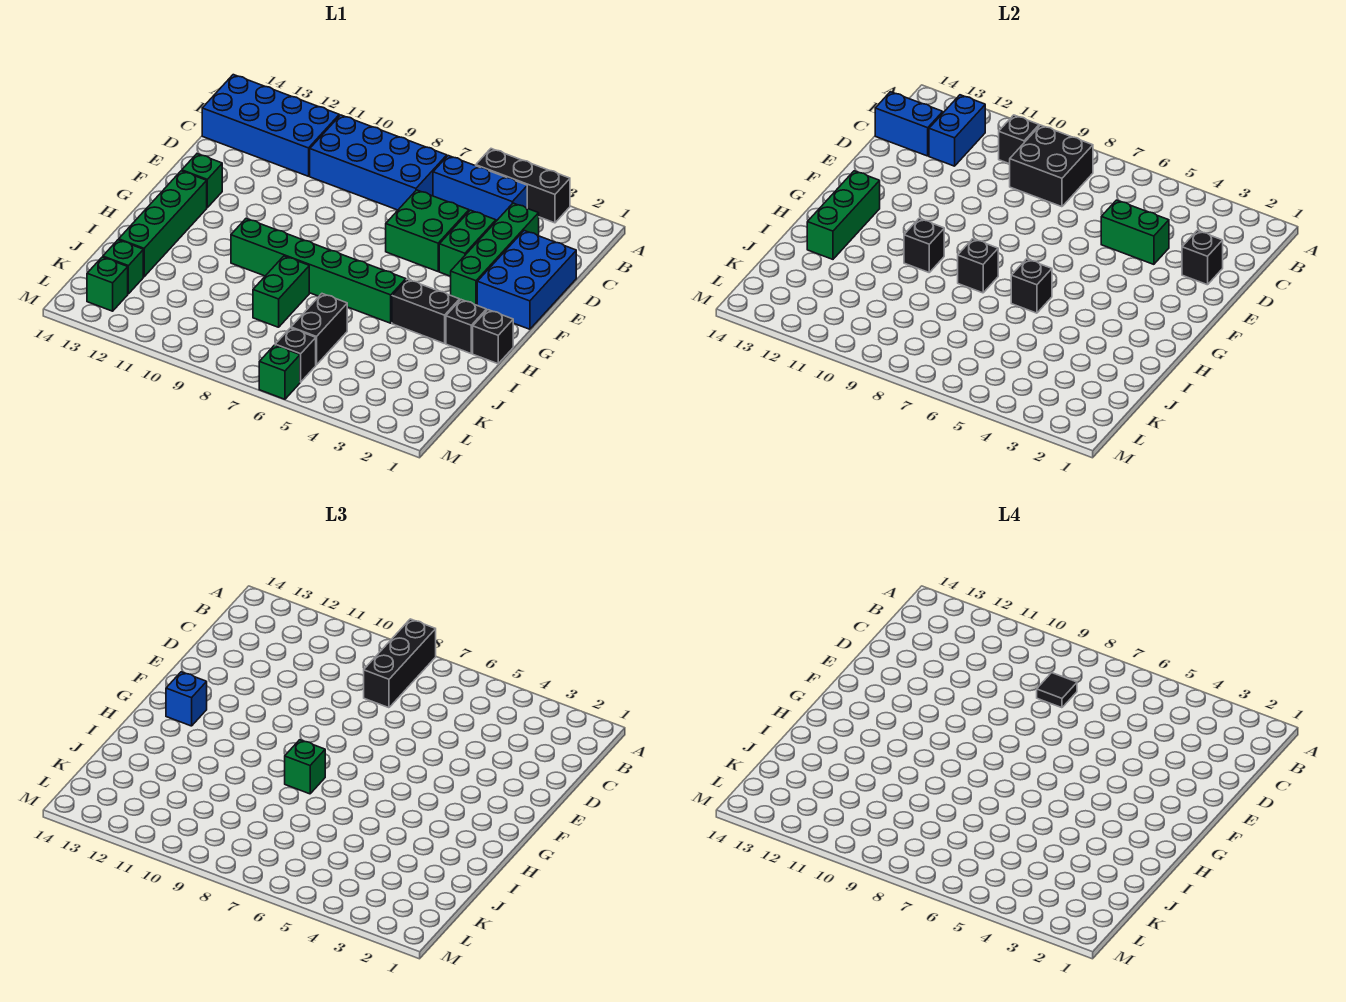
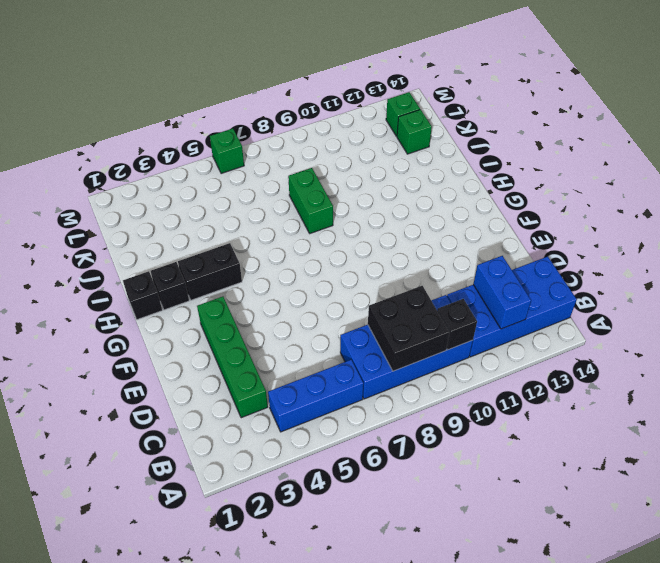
none -> black brick A3:A5 level 1
none -> blue brick D1:F2 level 1
none -> green brick D4:E4 level 1
none -> green brick D5:E6 level 1

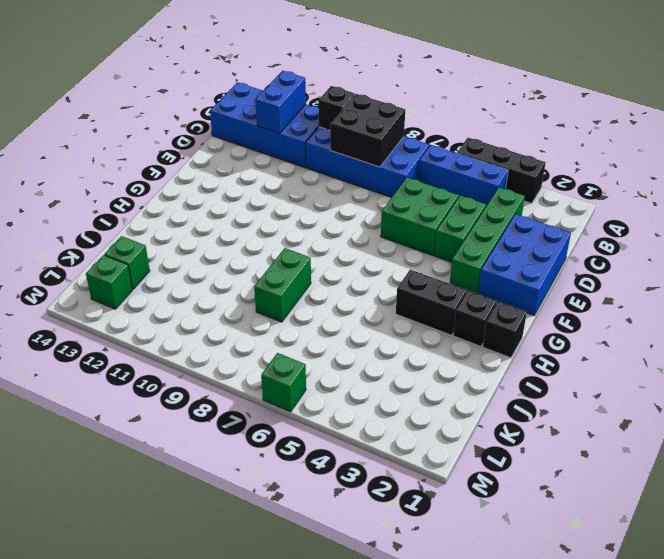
none -> green brick F13 level 1
none -> green brick G13:J13 level 1
none -> green brick H5:H10 level 1
none -> black brick J6:K6 level 1

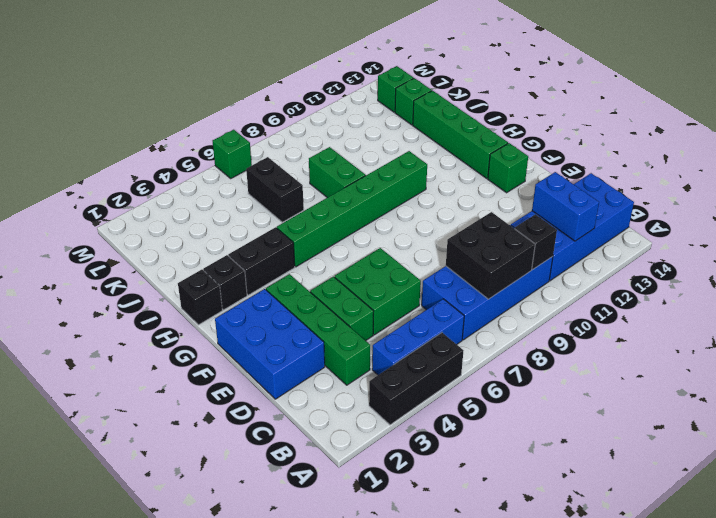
none -> black brick L6 level 1
none -> blue brick C13:C14 level 2
none -> black brick D2 level 2
none -> green brick D4:D5 level 2

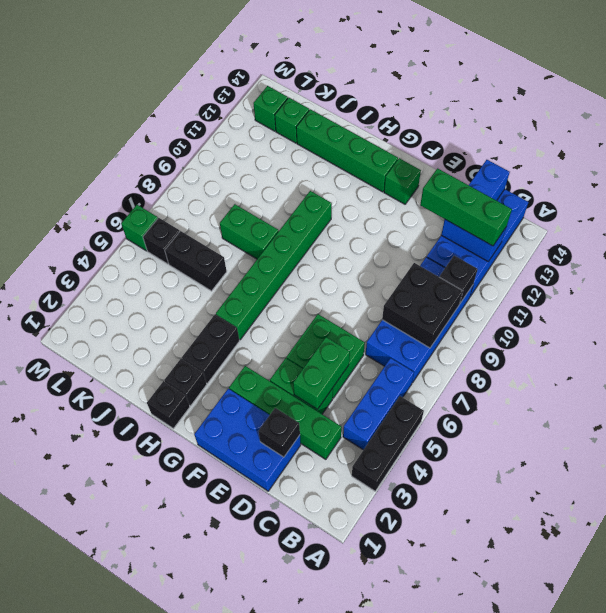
green brick B12:D12 level 3 -> green brick G13:I13 level 2
none -> black brick H6 level 2
none -> black brick H8 level 2
none -> black brick H10 level 2
none -> black brick A8:C8 level 3

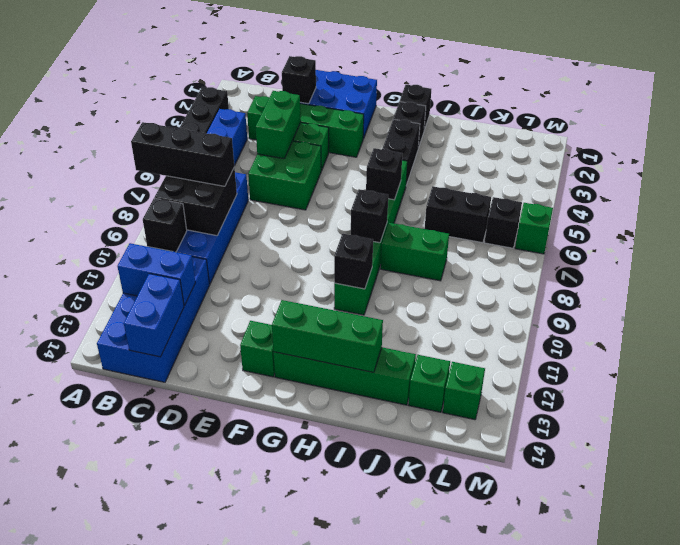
none -> blue brick G13 level 3
none -> green brick H8 level 3
none -> black tile C8 level 4

